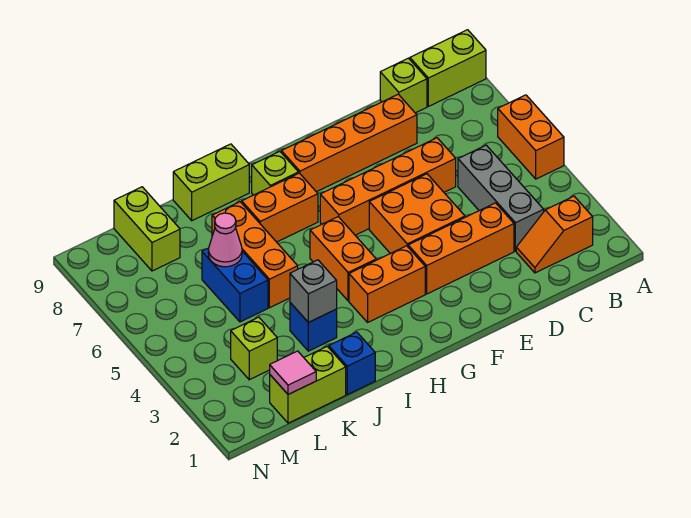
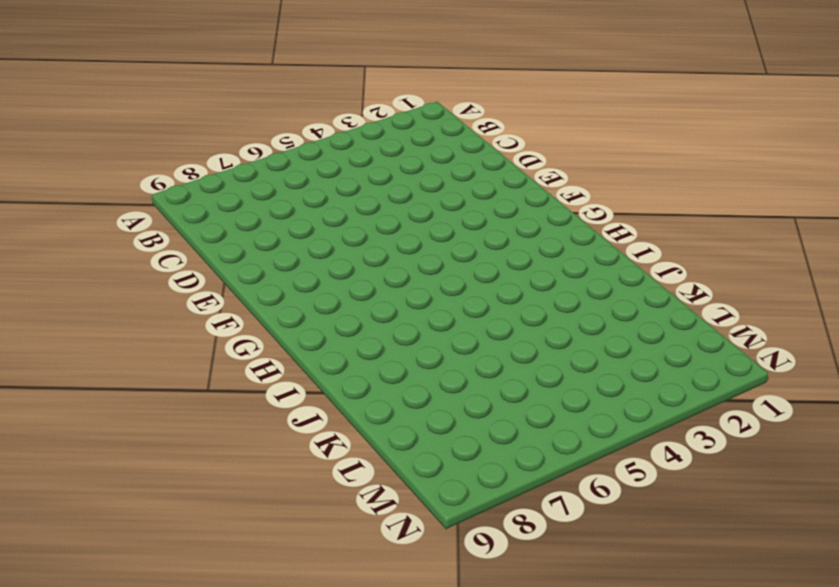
none -> orange brick A5:A6 level 1
none -> lime brick A9:B9 level 1
none -> orange slope B2:C2 level 1 top B

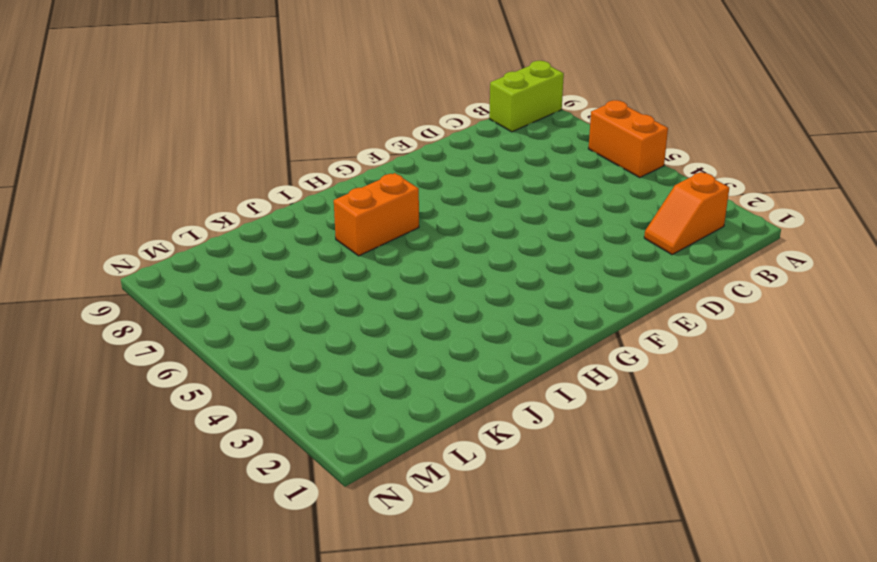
none -> grey brick C3:C5 level 1
none -> lime brick C9 level 1
none -> orange brick D3:F3 level 1

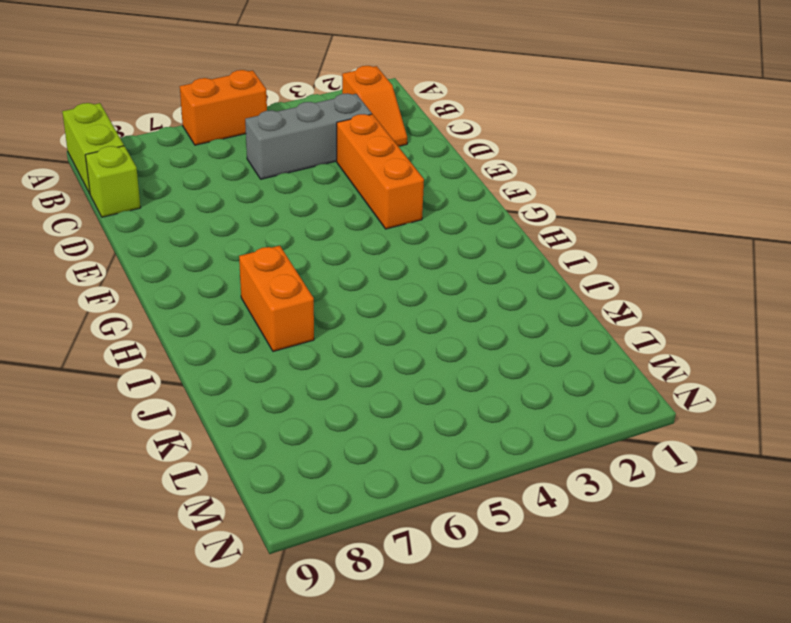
none -> orange brick D6:G6 level 1
none -> orange brick D8:G8 level 1
none -> orange brick E4:F5 level 1

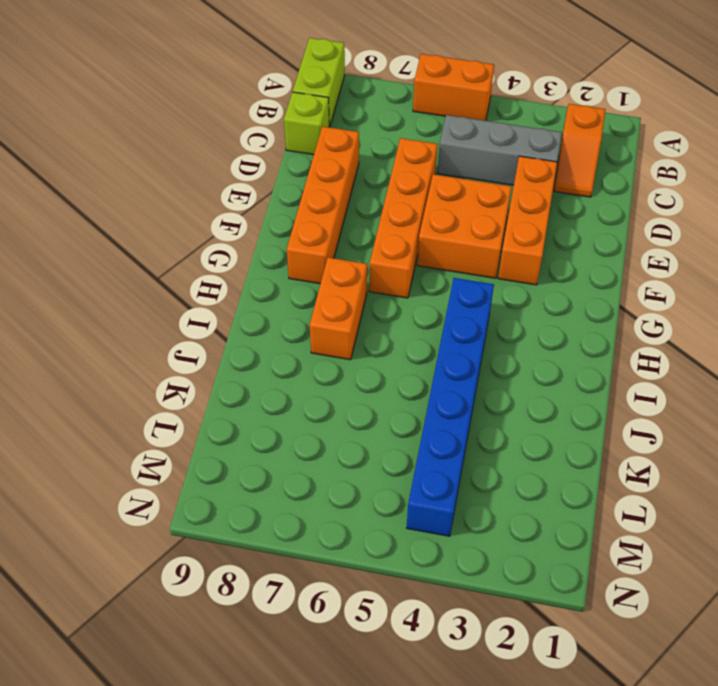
blue brick H4:M4 level 1 -> orange brick H4:H5 level 1
none -> orange brick G3:H3 level 1
none -> lime brick H8 level 1
none -> lime brick I9:J9 level 1

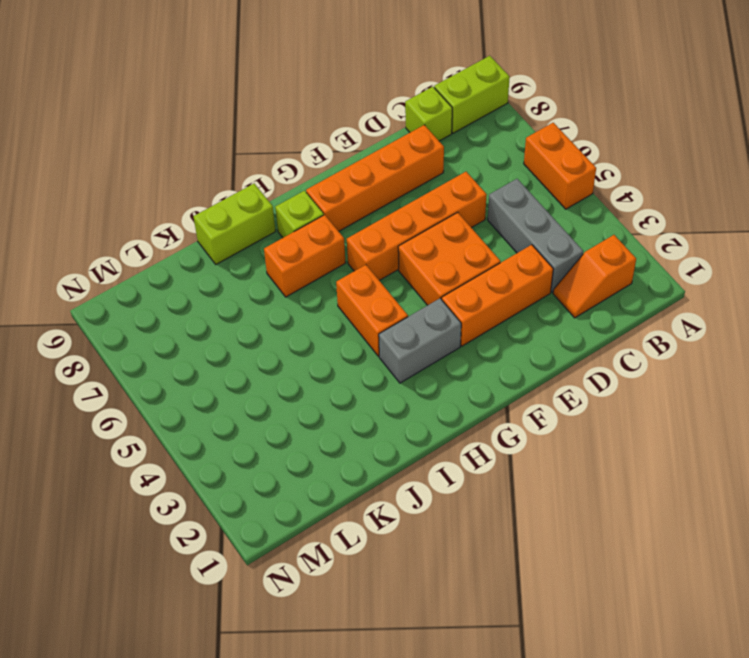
grey brick G3:H3 level 1 -> orange brick G3:H3 level 1
none -> blue brick J1 level 1
none -> blue brick J3 level 1
none -> orange brick J5:J7 level 1

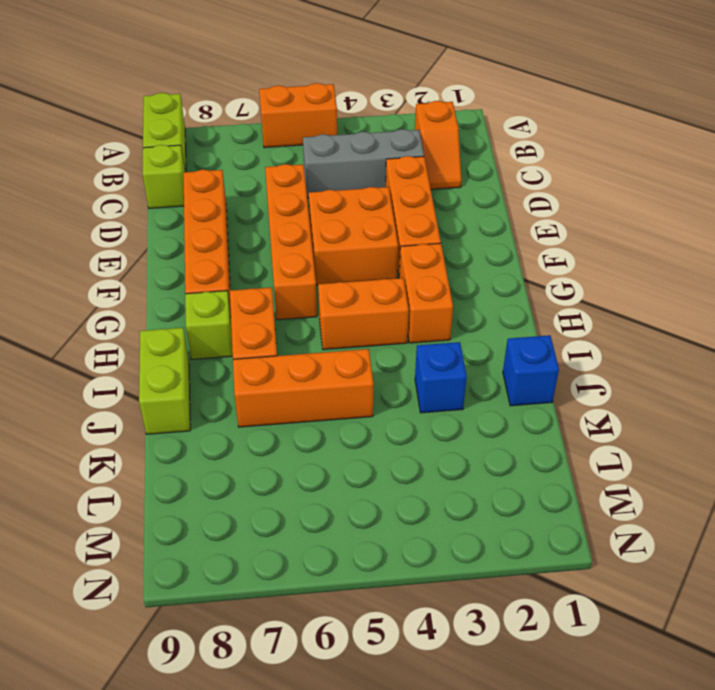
none -> lime brick K1:L1 level 1
none -> blue brick K5:K6 level 1
none -> lime brick L3 level 1

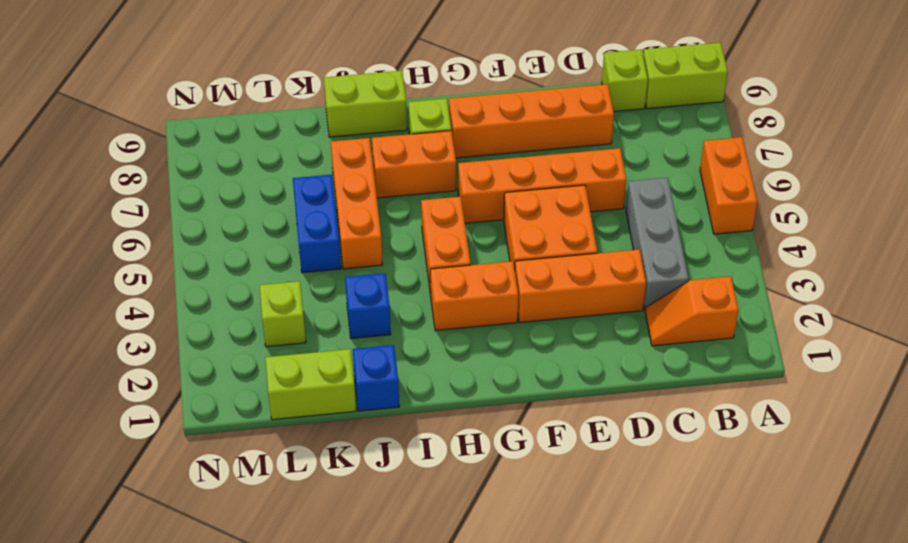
none -> lime brick L8:L9 level 1
none -> grey brick J3 level 2
none -> pink cone K6 level 2

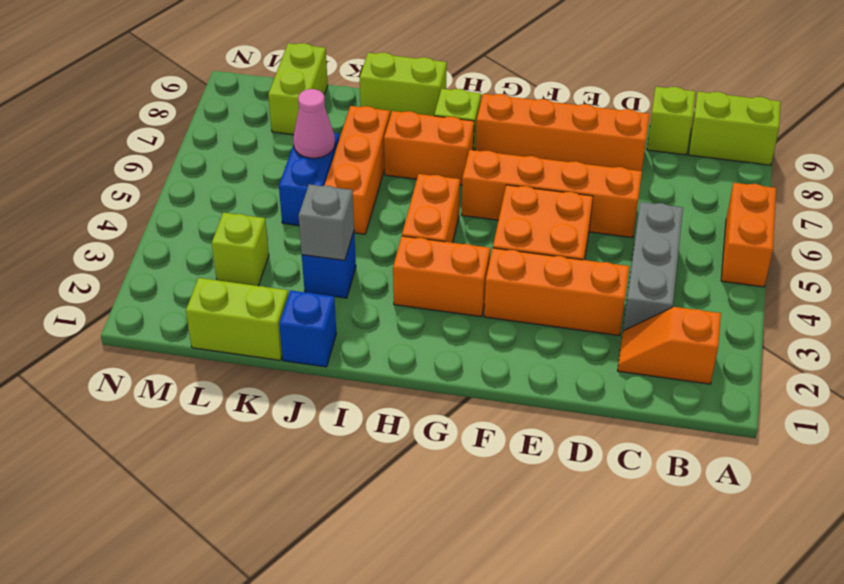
none -> pink tile L1 level 2

